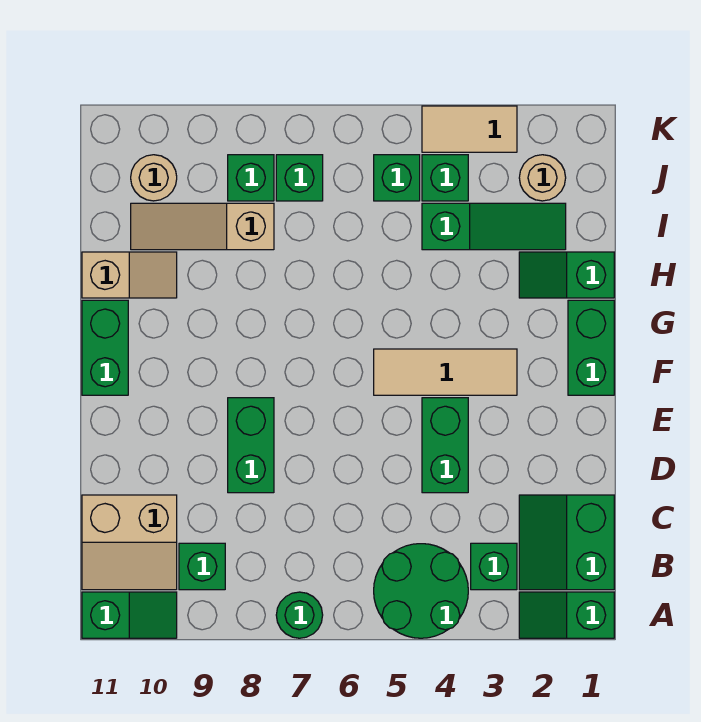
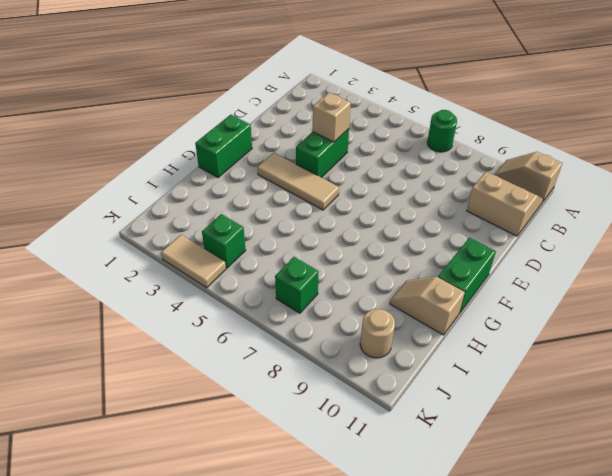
tan slope A10:A11 level 1 top 11 -> green slope A10:A11 level 1 top 11
tan brick D4 level 2 -> none
none -> green slope A1:A2 level 1 top 1
none -> green round brick A4:B5 level 1
none -> green slope B1:C2 level 1 top 1

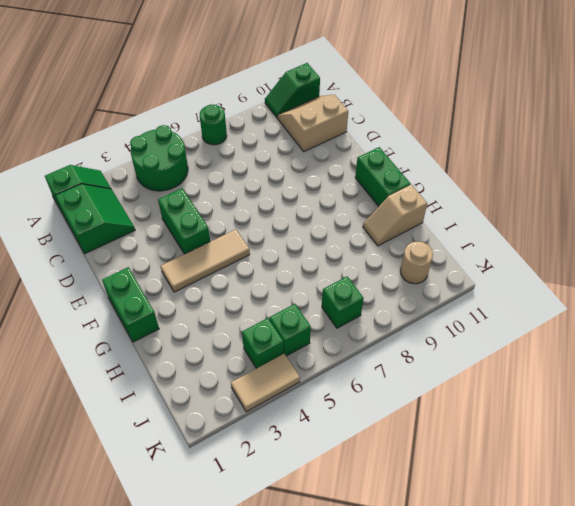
none -> green brick B3 level 1
none -> green brick B9 level 1
none -> green brick D8:E8 level 1

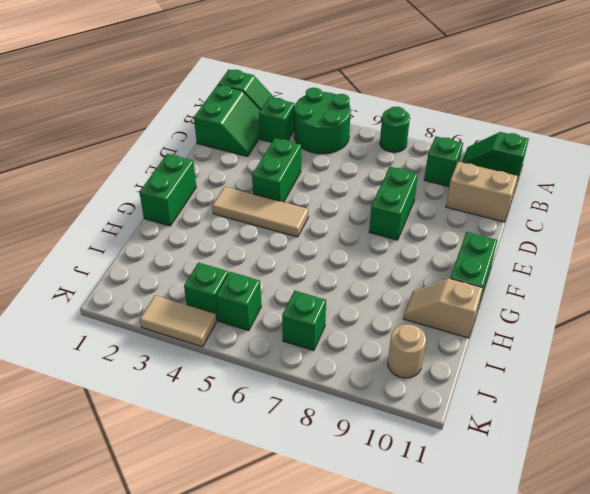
none -> green slope H1:H2 level 1 top 1
none -> green slope I2:I4 level 1 top 4
none -> tan slope I8:I10 level 1 top 8

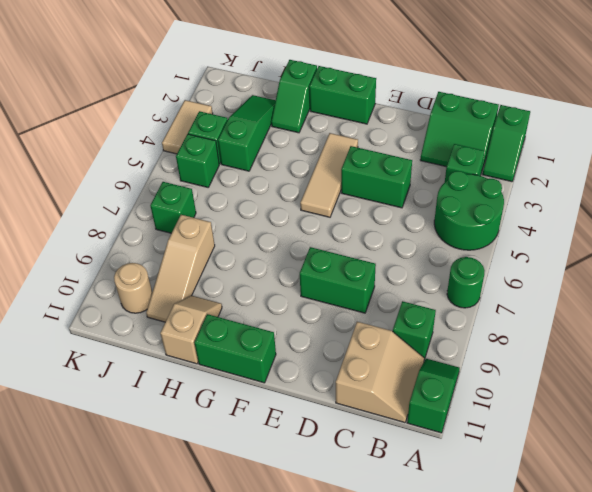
none -> tan round brick J2 level 1
none -> green brick J8 level 1

